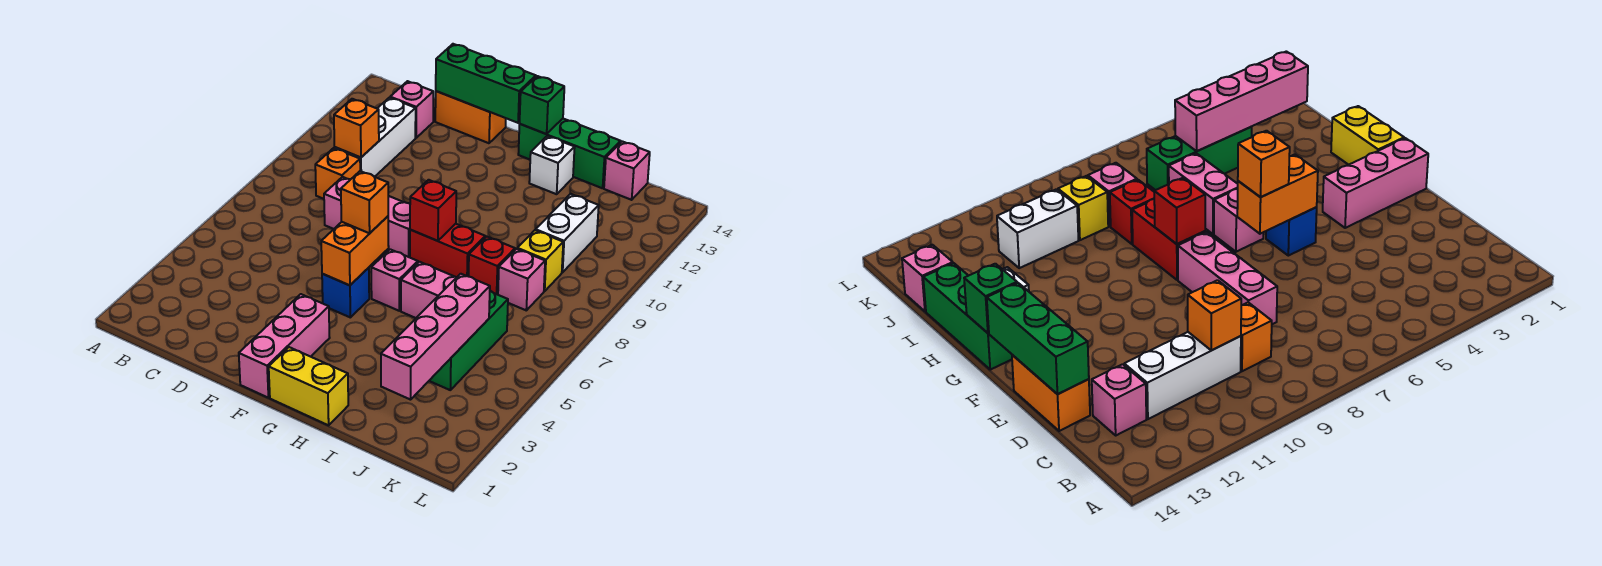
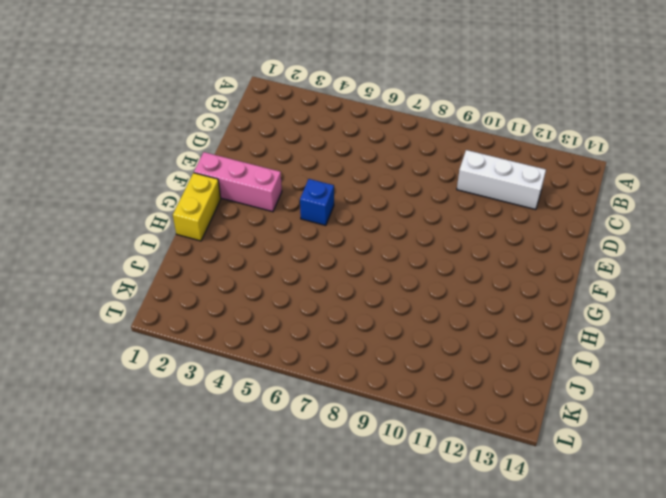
none -> orange brick C9 level 1
none -> pink brick C13 level 1
none -> pink brick D8:F8 level 1

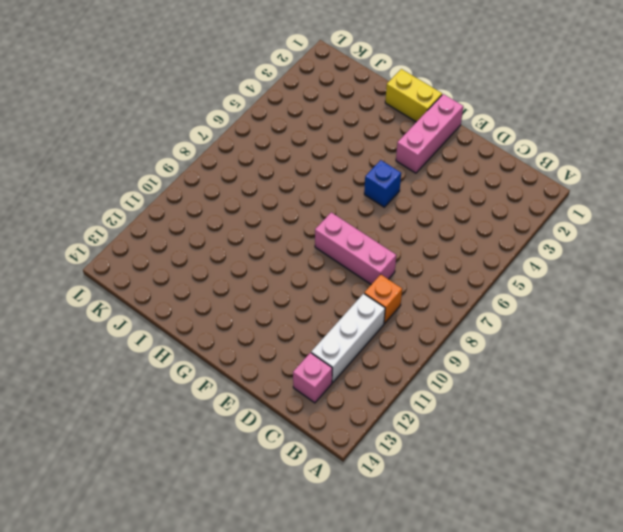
none -> orange brick D14:E14 level 1
none -> pink brick G6 level 1
none -> red brick G8:H8 level 1

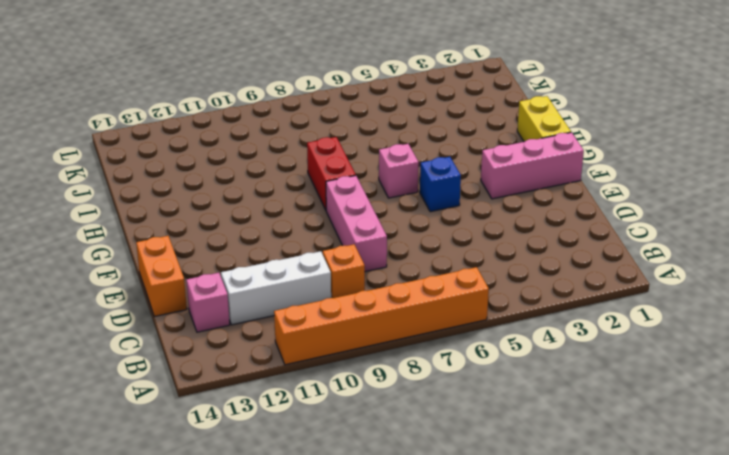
orange brick A6:A11 level 1 -> none
none -> green brick G14:I14 level 1
none -> pink brick H6:I6 level 1
none -> white brick H13 level 1

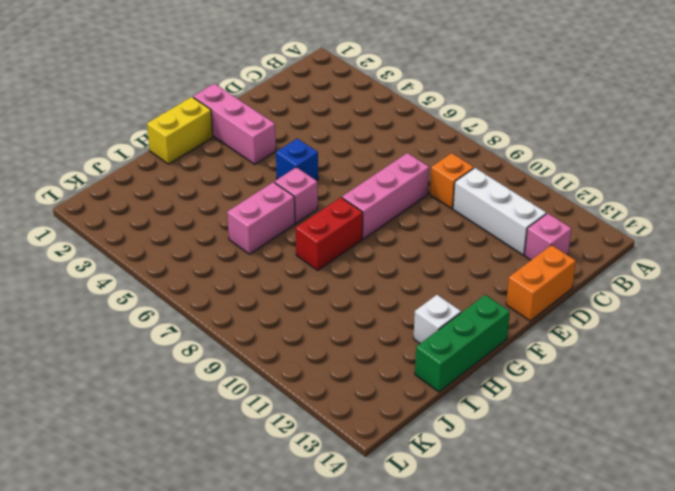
none -> red brick I8 level 1
none -> green brick J4:J6 level 1
none -> pink brick J8 level 1

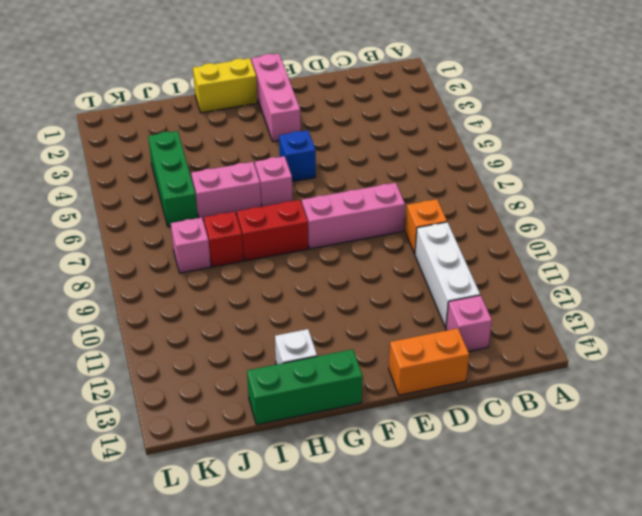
none -> yellow brick J9 level 1
none -> white brick J10:J11 level 1
none -> pink brick J14 level 1

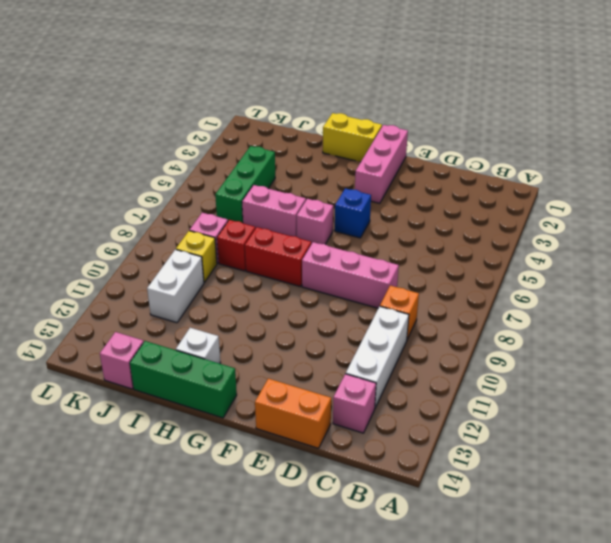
none -> orange brick C10 level 2
none -> green brick D14:F14 level 2
none -> orange brick F5:F6 level 2

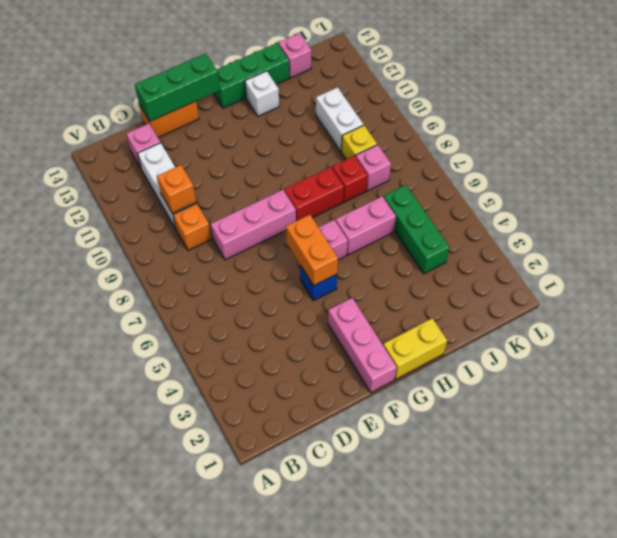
none -> red brick G8 level 2
none -> green brick G14 level 2
none -> pink brick J2:J5 level 2

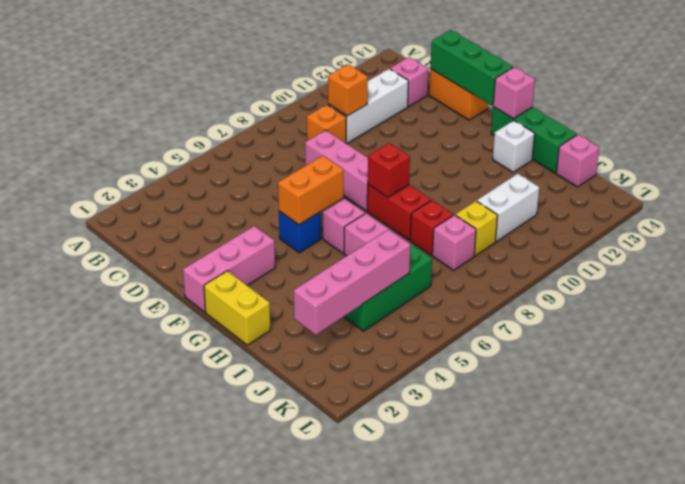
pink brick G14 level 2 -> green brick G14 level 2
none -> orange brick F6 level 3

